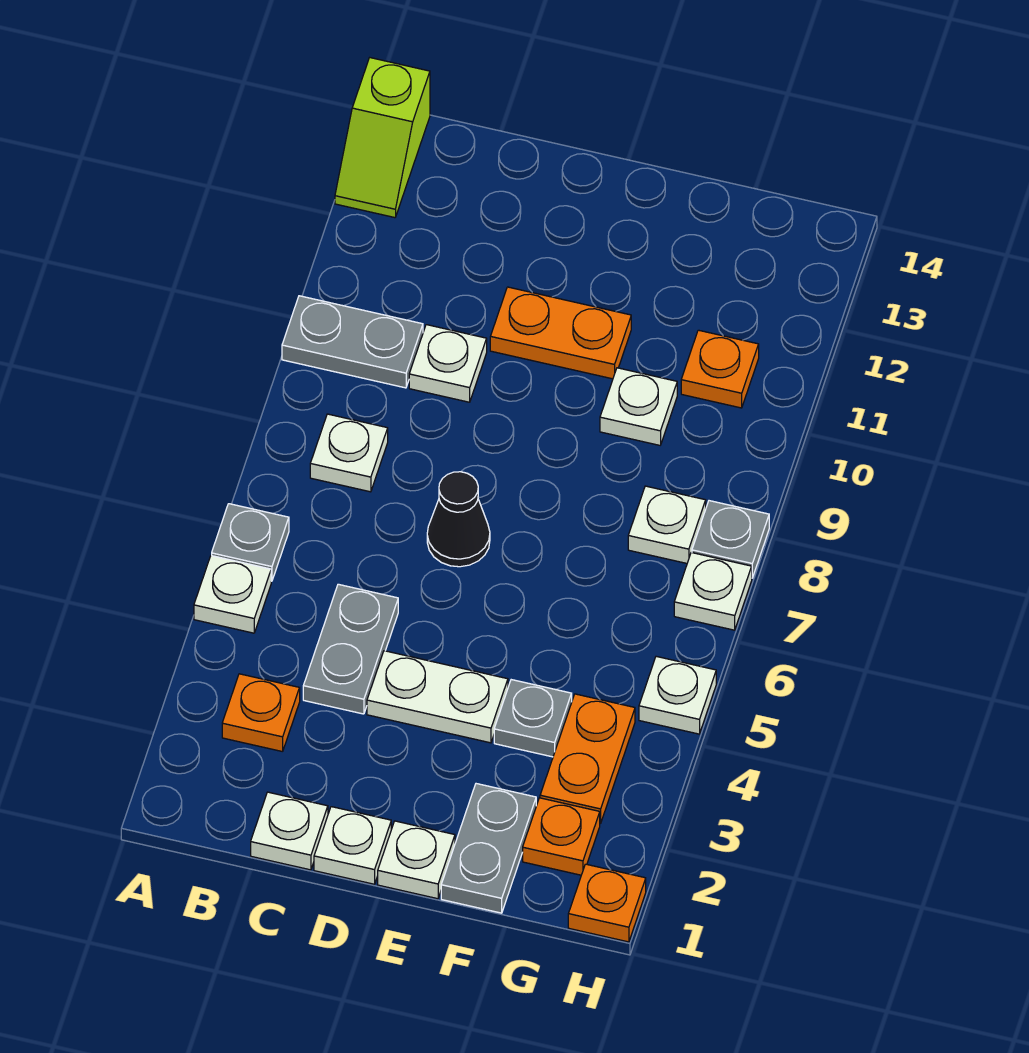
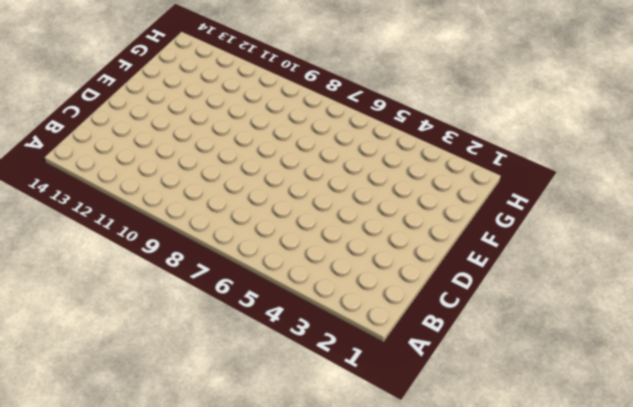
none -> white plate A5 level 1
none -> grey plate A6 level 1
none -> grey plate A10:B10 level 1

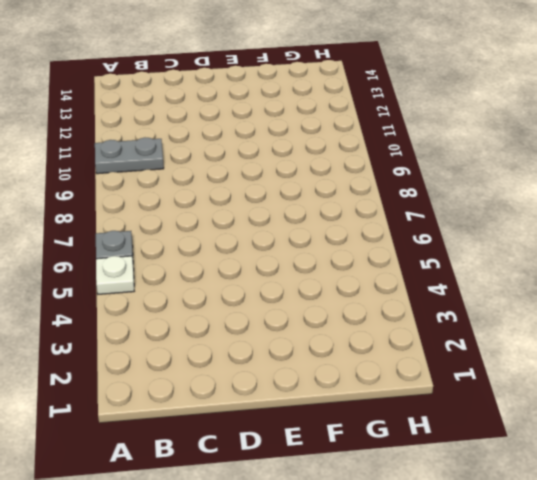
none -> lime slope A13:A14 level 1 top 14
none -> orange plate B3 level 1
none -> white plate B8 level 1

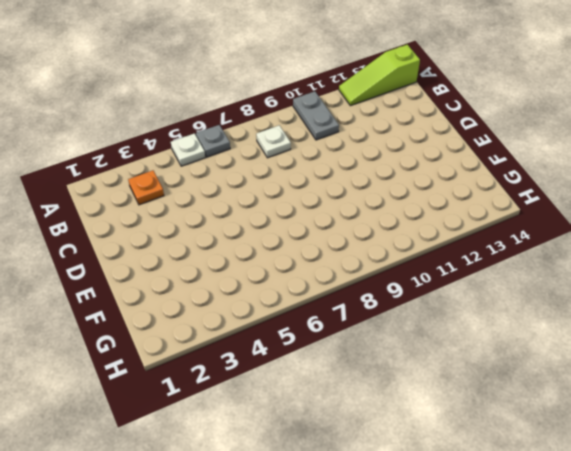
lime slope A12:A14 level 1 top 14 -> lime slope A13:A14 level 1 top 14
none -> white plate C1 level 1
none -> grey plate C4:C5 level 1
none -> white plate C10 level 1

